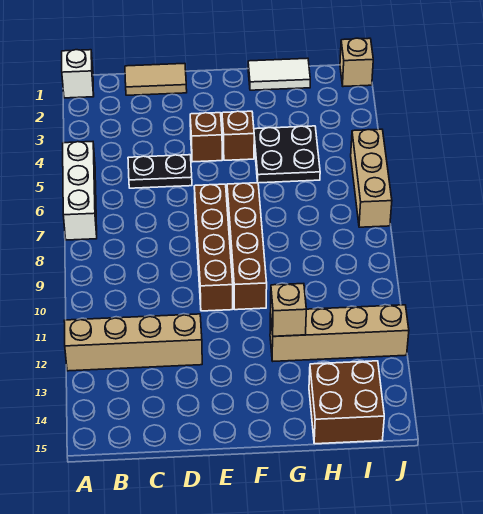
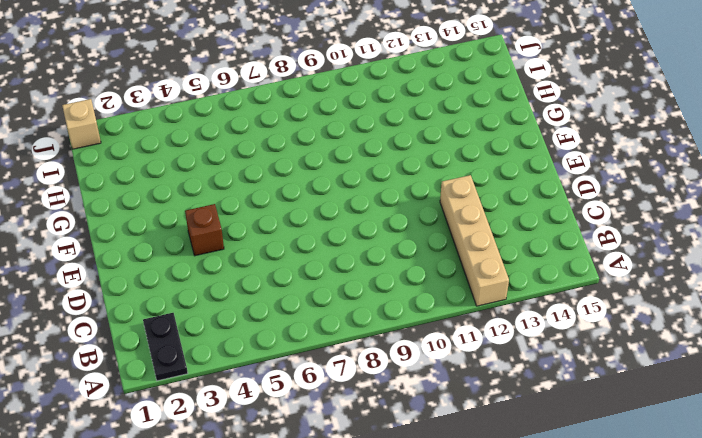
black plate A2:B2 level 1 -> black plate C5:D5 level 1
none -> white brick A1 level 1
none -> white brick A5:A7 level 1
none -> tan tile C1:D1 level 1

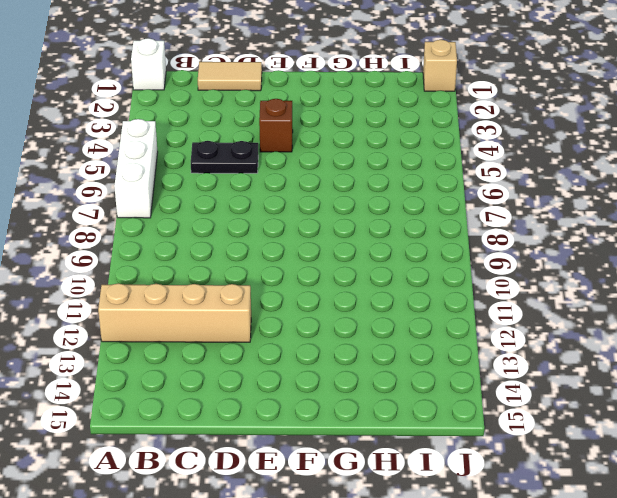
none -> brown brick E7:E10 level 1
none -> brown brick F4 level 1
none -> brown brick F7:F10 level 1

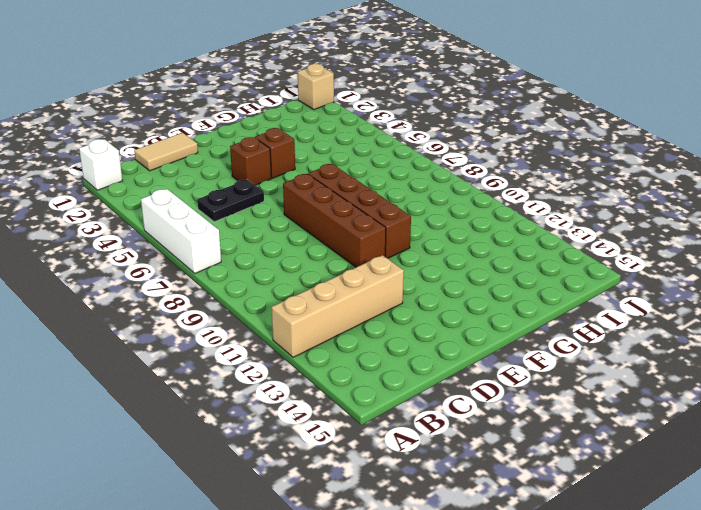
none -> white tile G1:H1 level 1
none -> black plate G4:H5 level 1
none -> tan brick G12:J12 level 1

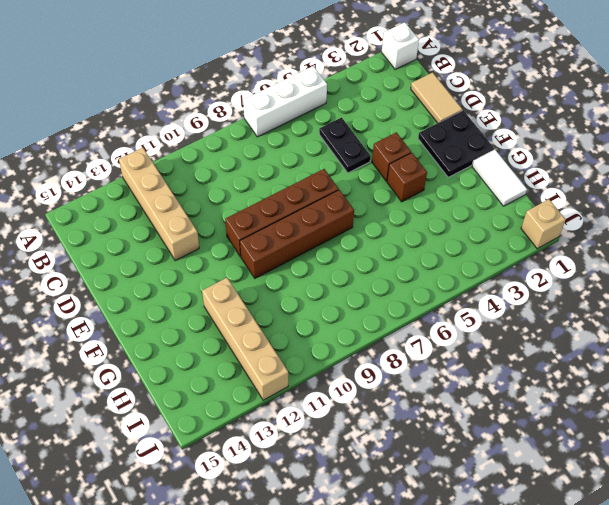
black plate E1:F2 level 1 -> black plate G4:H5 level 1
none -> brown brick H14:I15 level 1
none -> tan brick J5:J7 level 1
none -> tan brick G12 level 2

